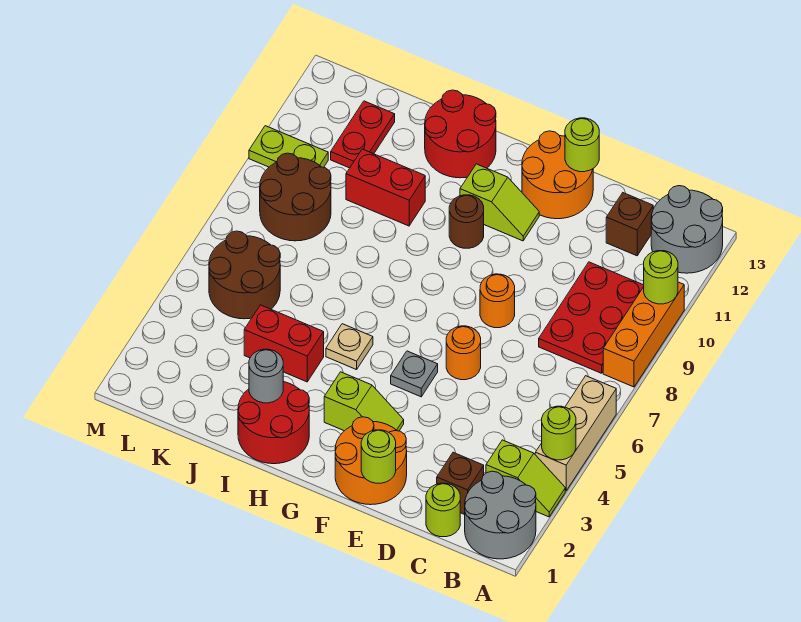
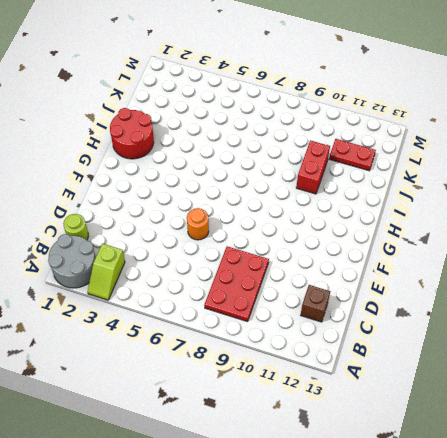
red plate B8:D9 level 1 -> red plate B8:C10 level 1
none -> tan brick A4:A6 level 1
none -> orange brick A8:A10 level 1
none -> grey round brick A12:B13 level 1
none -> brown brick C2 level 1

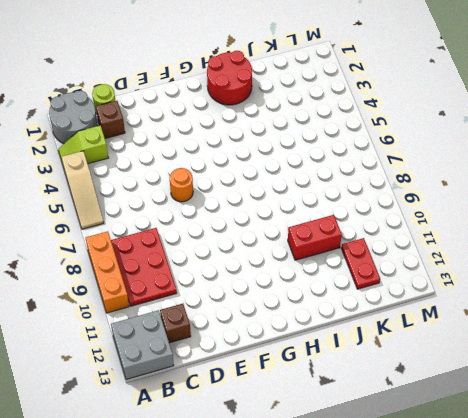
tan slope A4:A6 level 1 top 4 -> tan brick A4:A6 level 1
grey brick A12:B13 level 1 -> grey round brick A12:B13 level 1
none -> orange round brick E1:F2 level 1
none -> orange round brick E8 level 1
none -> orange round brick E12:F13 level 1
none -> lime slope F3:G3 level 1 top G

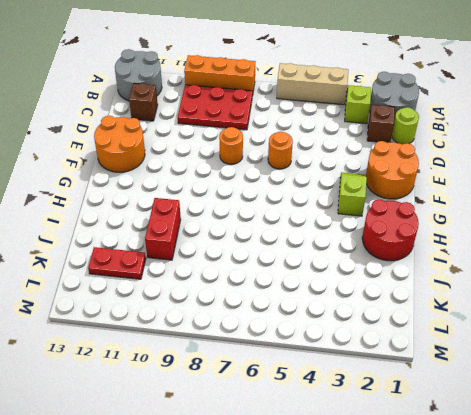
none -> grey plate F5 level 1
none -> lime slope F11:G11 level 1 top G
none -> brown round brick G10 level 1
none -> tan plate H5 level 1

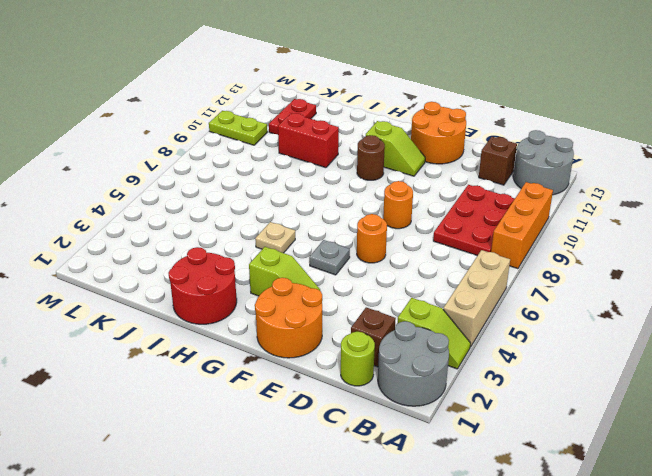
none -> red round brick H12:I13 level 1
none -> red brick I4:J4 level 1
none -> brown round brick K5:L6 level 1
none -> brown round brick K8:L9 level 1

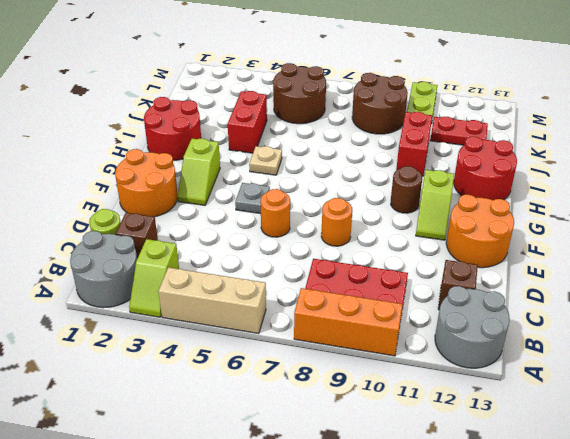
none -> lime round brick A4 level 2
none -> lime round brick A10 level 2
none -> lime round brick E1 level 2
none -> lime round brick E13 level 2

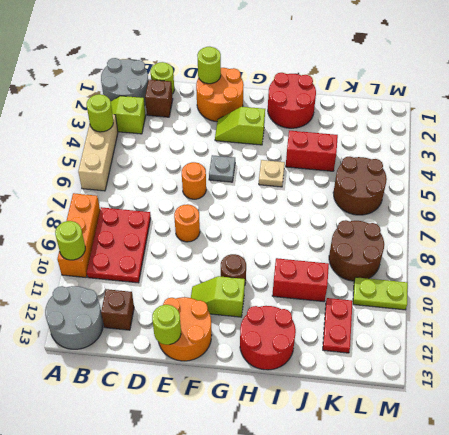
none -> grey round brick I2 level 2

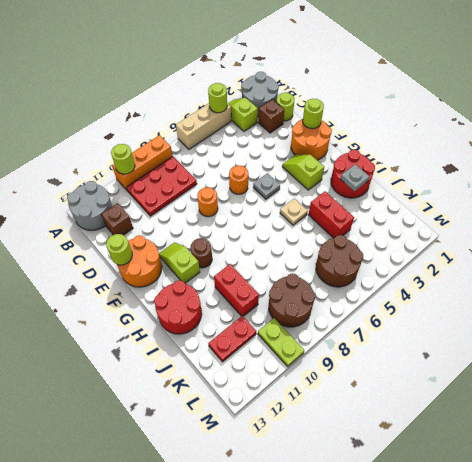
grey plate I2 level 2 -> grey round brick I2 level 2

